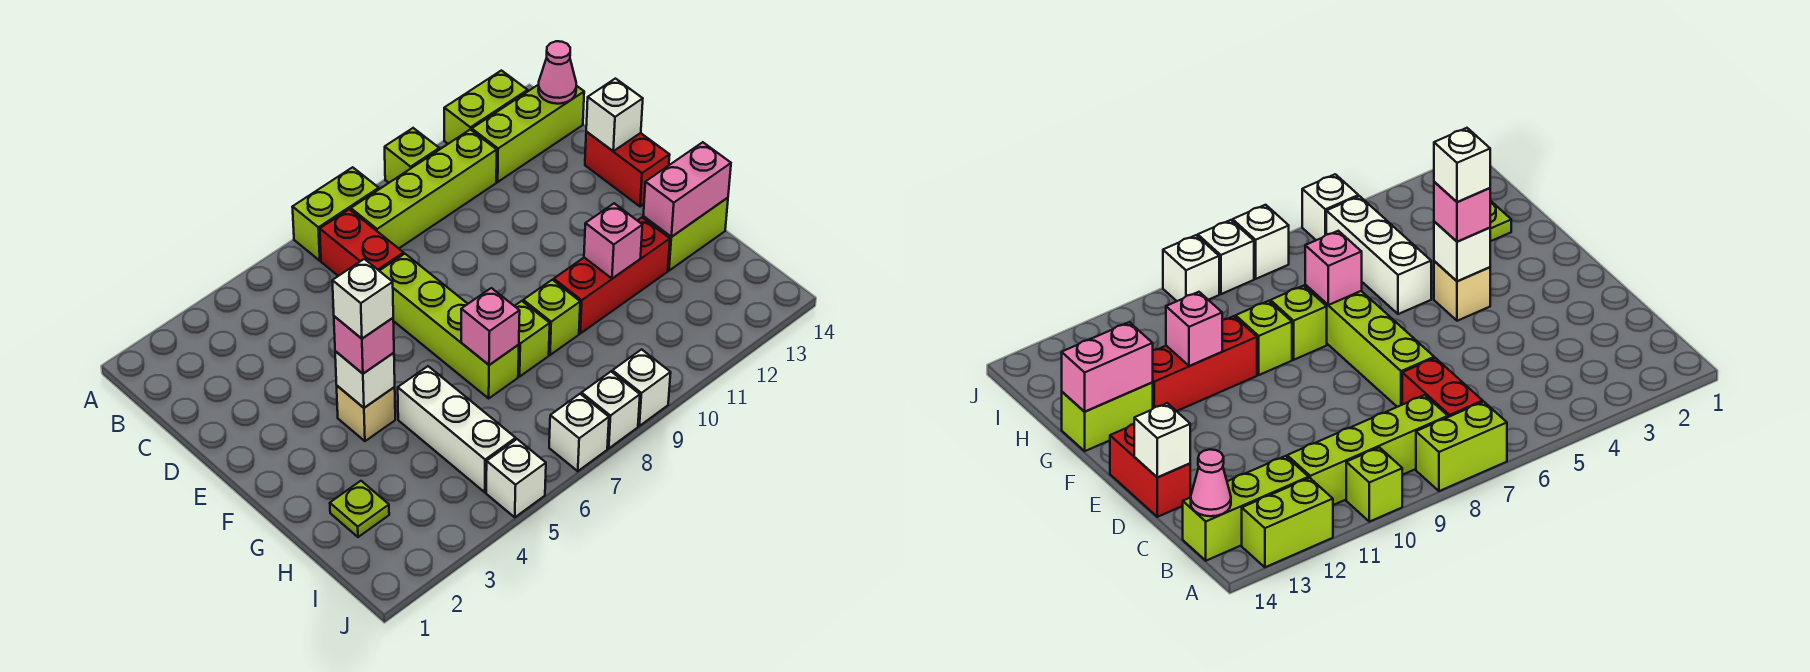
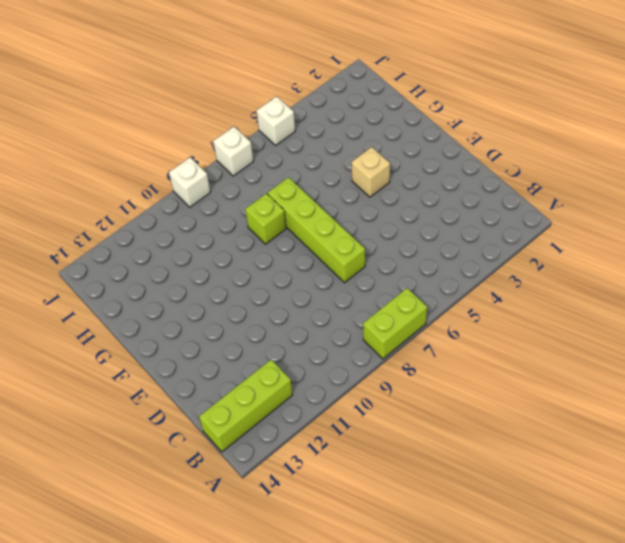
none -> lime brick A10 level 1
none -> lime brick A12:A13 level 1
none -> red brick B7:C7 level 1

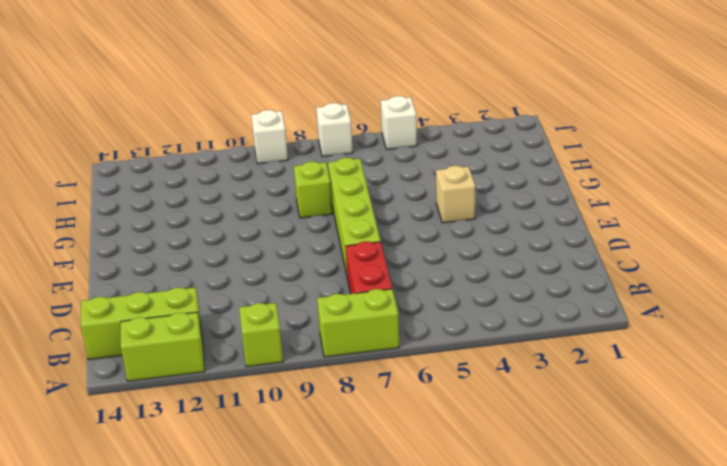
none -> lime brick B8:B11 level 1
none -> red brick D14:E14 level 1
none -> white brick G5:I5 level 1

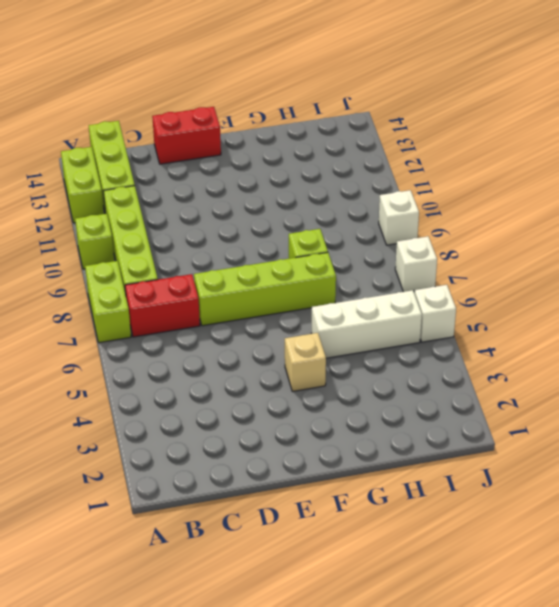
none -> lime brick G9 level 1
none -> red brick G10:G12 level 1
none -> lime brick G13:G14 level 1

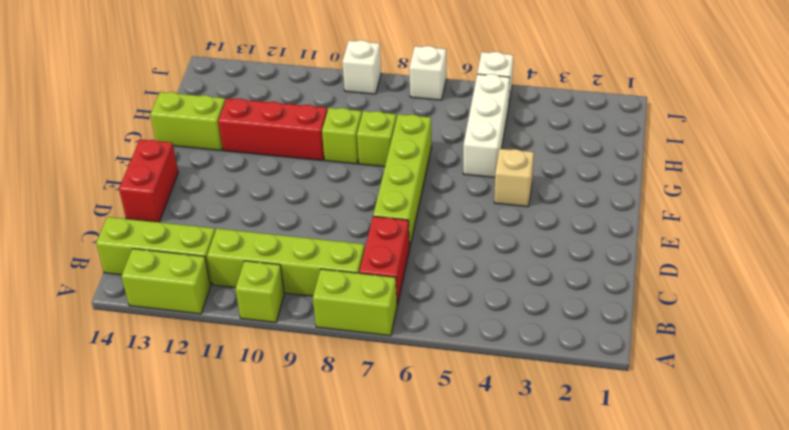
none -> lime plate H2 level 1
none -> white brick J8 level 1
none -> pink cone B14 level 2

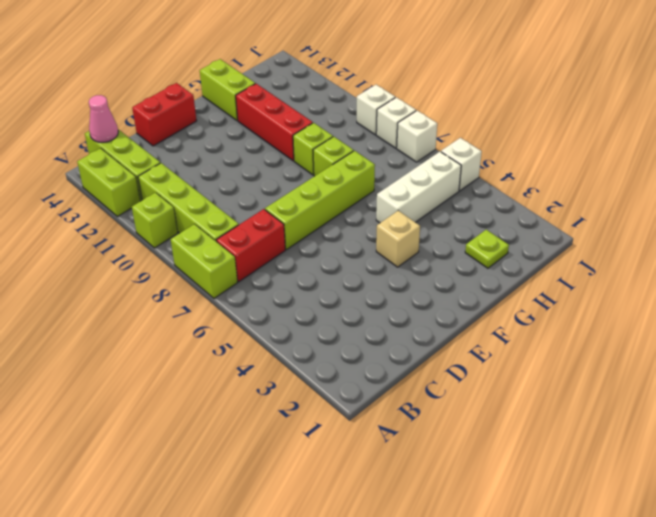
none -> white brick D14 level 2
none -> white brick F4 level 2
none -> pink brick G7 level 2

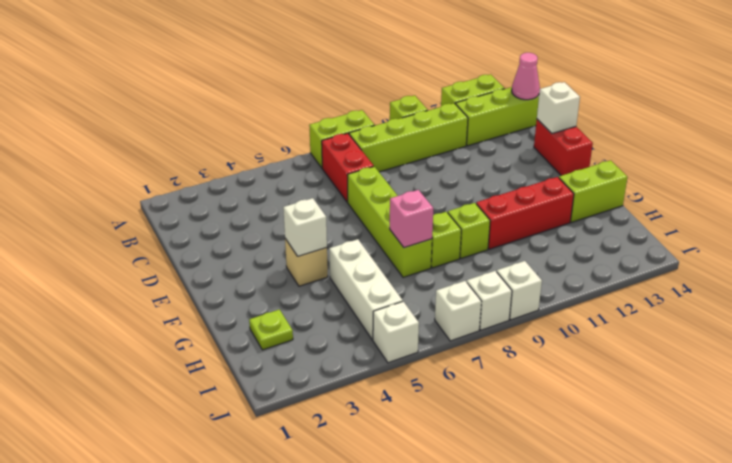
none -> pink brick G11 level 2
none -> pink brick G13:G14 level 2
none -> pink brick F4 level 3

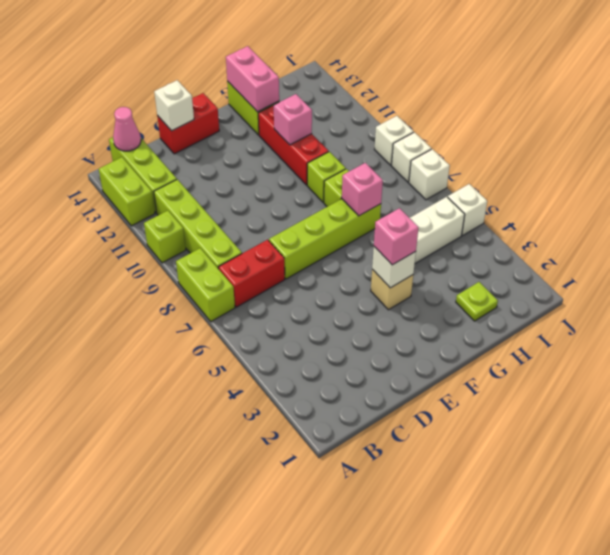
none -> white brick F4 level 4

